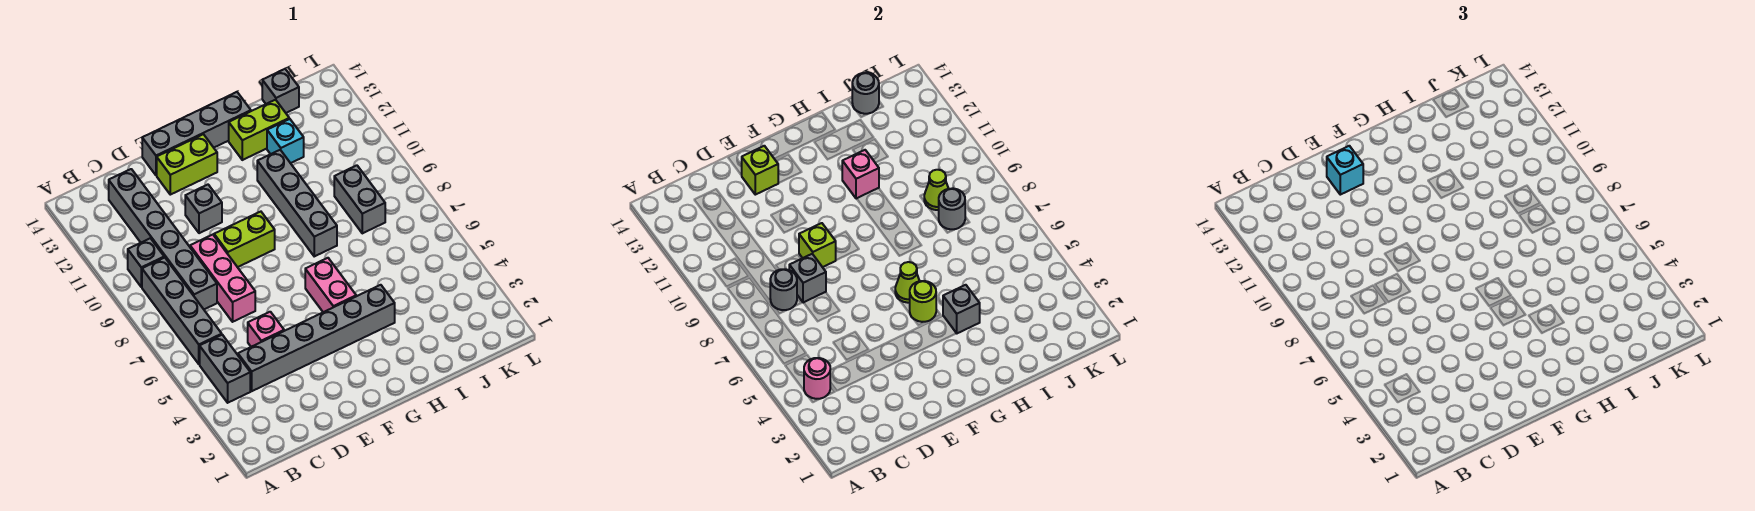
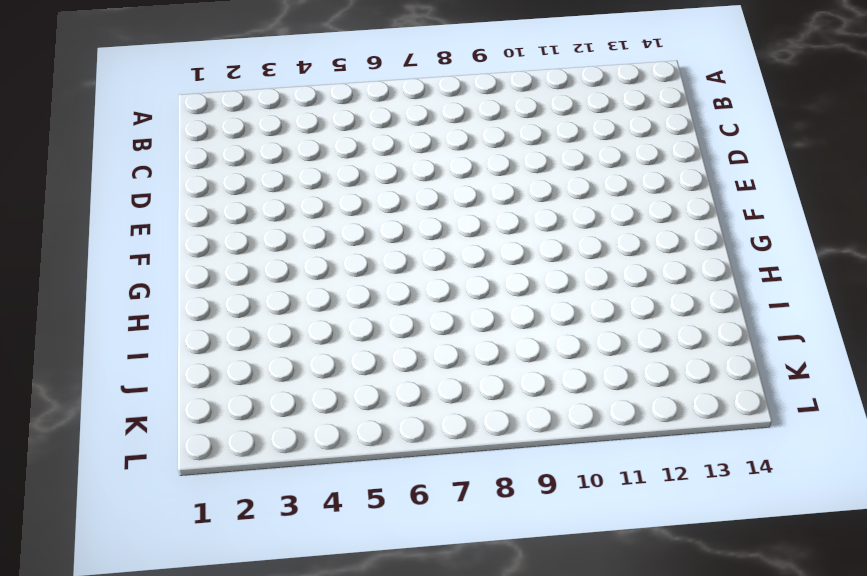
none -> grey brick B4:B5 level 1
none -> grey brick B6:B9 level 1
none -> grey brick B10 level 1
none -> grey brick C4:H4 level 1

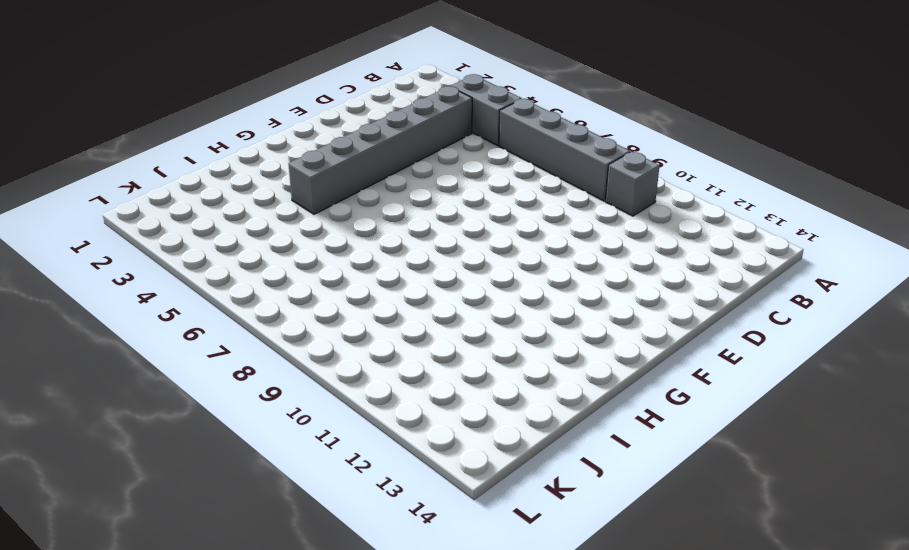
none -> grey brick C8:C13 level 1
none -> pink brick D5 level 1
none -> pink brick D7:D9 level 1
none -> lime brick E9:F9 level 1

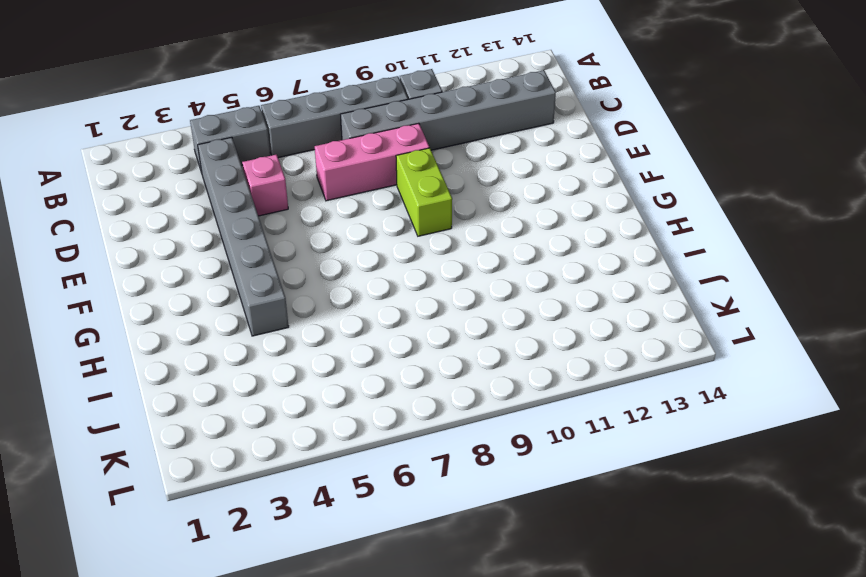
none -> grey brick E11 level 1
none -> lime brick E13:F13 level 1
none -> grey brick E14:H14 level 1
none -> pink brick G5:G6 level 1

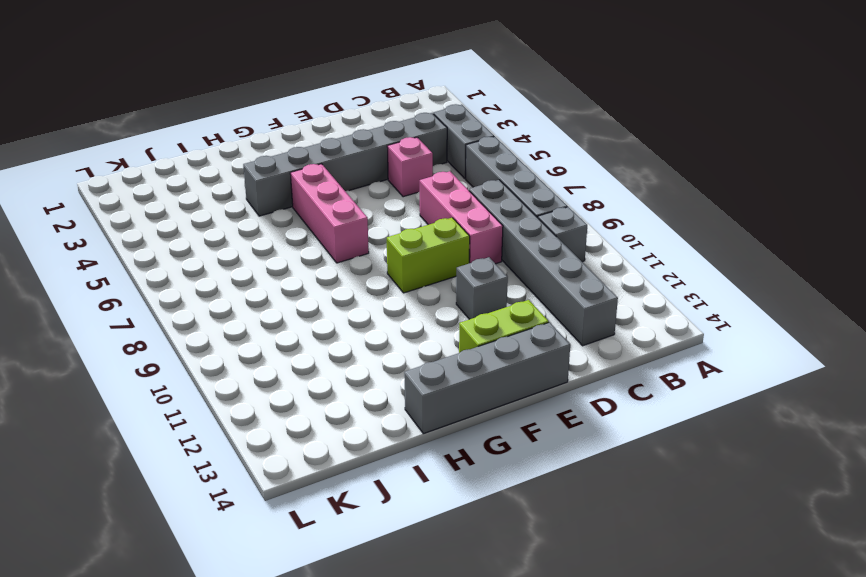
pink brick G5:G7 level 1 -> pink brick G5:G6 level 1
none -> grey brick H8:H11 level 1
none -> lime brick H13:I13 level 1
none -> cyan brick I12 level 1
none -> grey brick J8:J9 level 1

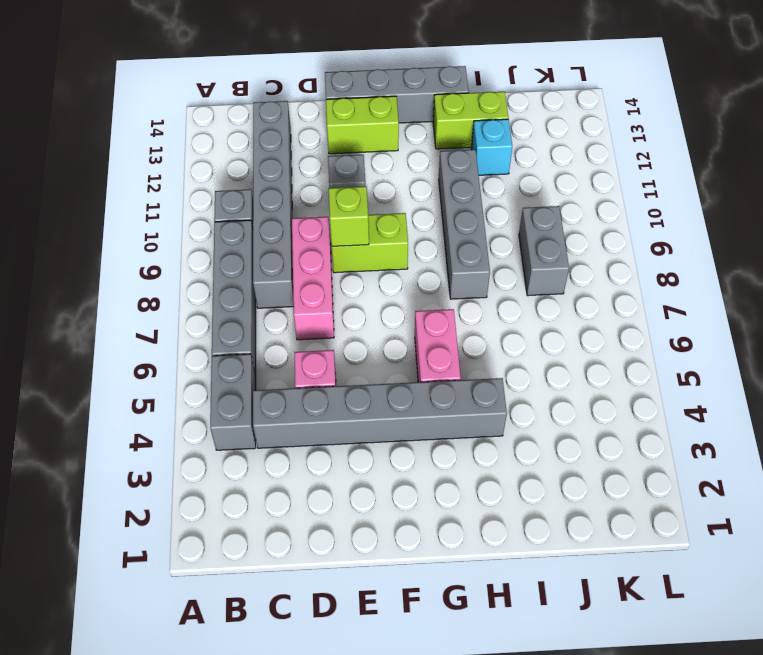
none -> grey brick J14 level 1
none -> pink round brick B4 level 2
none -> grey round brick C8 level 2
none -> grey brick D8 level 2

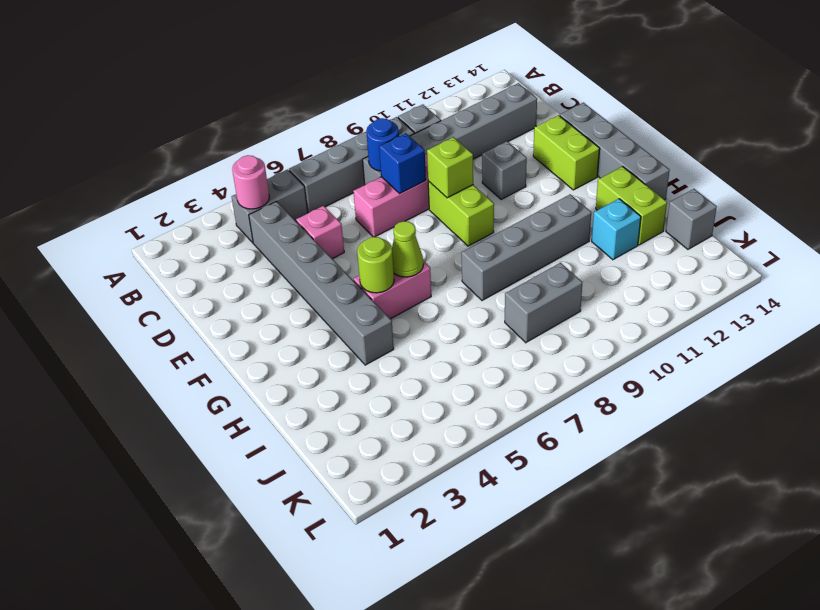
blue round brick C8 level 2 -> grey round brick C8 level 2
blue brick D8 level 2 -> grey brick D8 level 2
none -> lime brick E13 level 2
none -> grey brick H4 level 2
none -> pink brick H11 level 2
none -> grey round brick J8 level 2

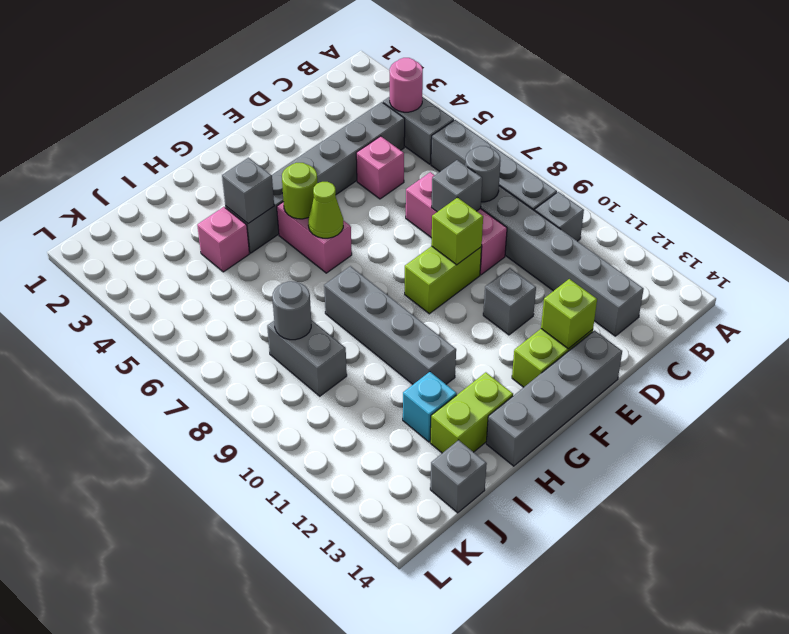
pink brick I4 level 1 -> pink brick H11 level 2
none -> lime cone J9 level 2
none -> grey round brick J14 level 2
none -> cyan brick E13 level 3

